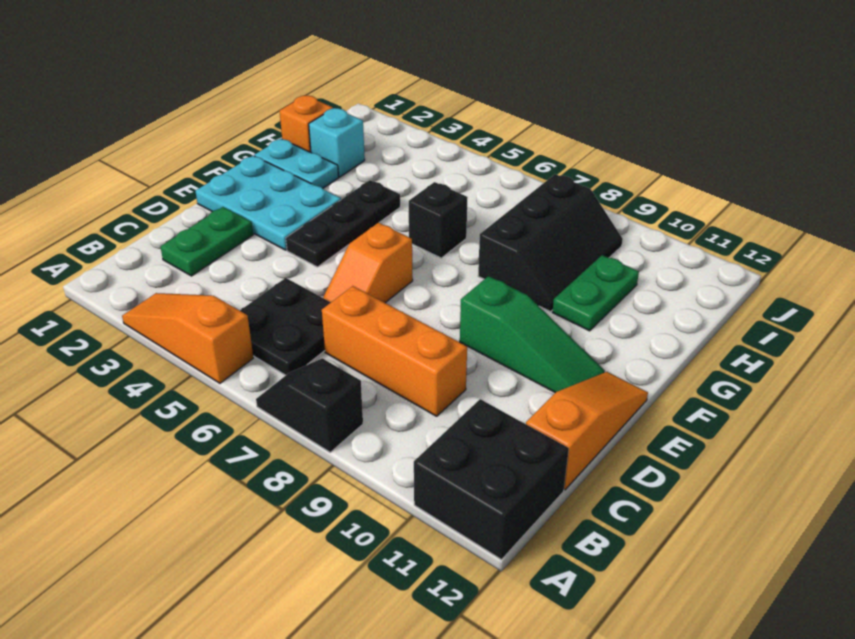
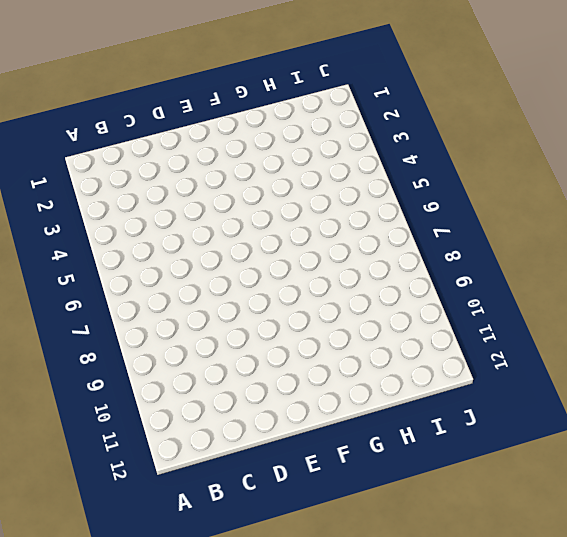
none -> orange slope A3:A5 level 1 top 5
none -> black slope A7:A8 level 1 top 8
none -> black brick A11:B12 level 1

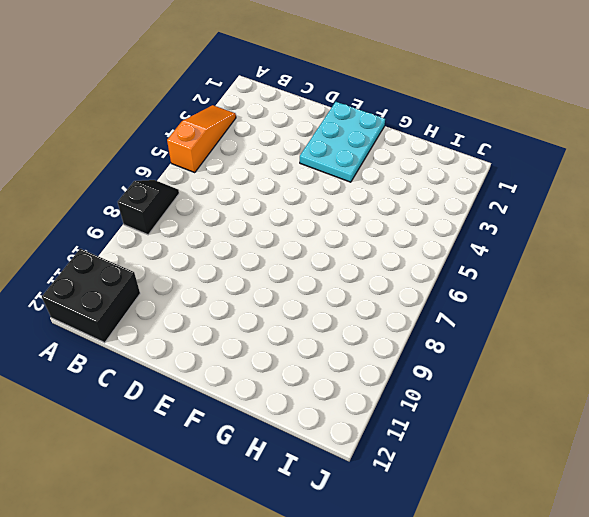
none -> black plate B5:C6 level 1
none -> green plate C2:D2 level 1
none -> orange brick C7:C9 level 1

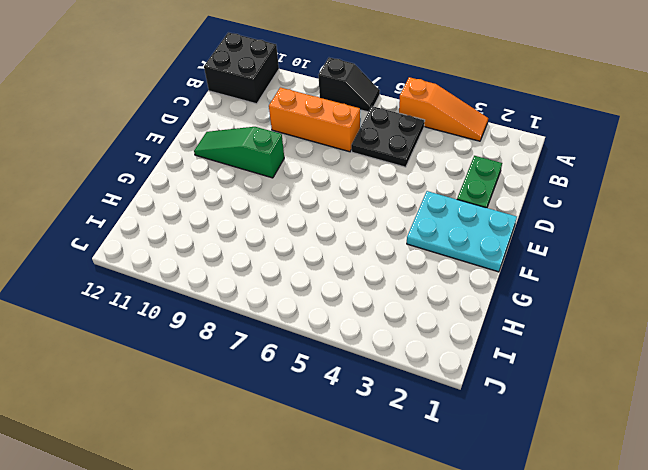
none -> orange slope C12:E12 level 1 top C
none -> orange slope D6:E6 level 1 top E
none -> black plate E4:G4 level 1

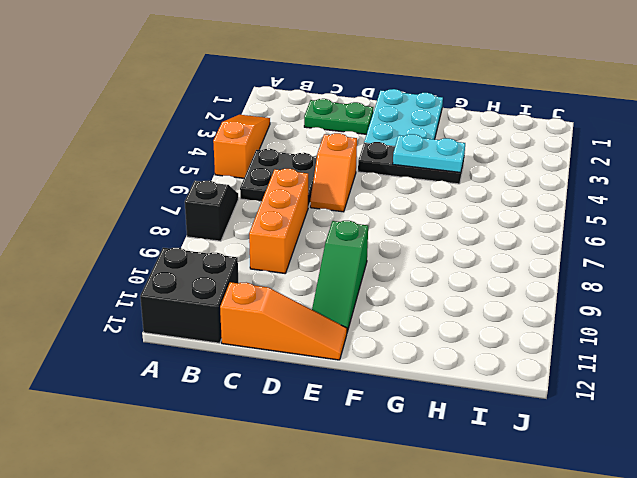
orange slope D5:D6 level 1 top 5 -> orange slope D6:E6 level 1 top E
cyan plate F4:G4 level 2 -> cyan plate G1:G2 level 1
none -> black brick G6 level 1
none -> black slope G8:I9 level 1 top 8
none -> green plate G10:H10 level 1

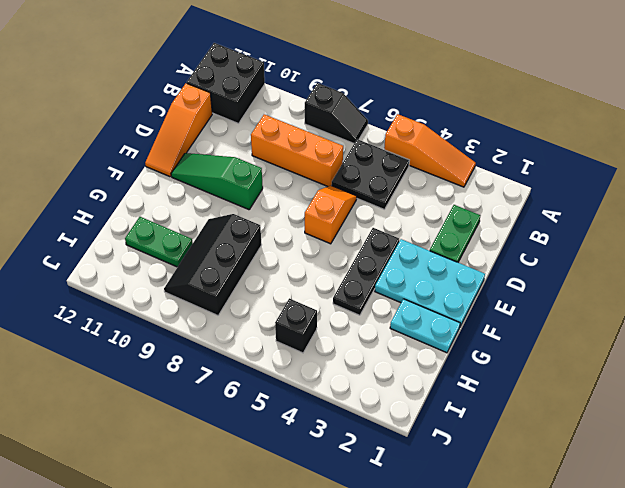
green plate H10:H11 level 1 -> green plate G10:H10 level 1
black brick I5 level 1 -> black brick G6 level 1
none -> orange brick H1 level 1
none -> cyan brick H2 level 1

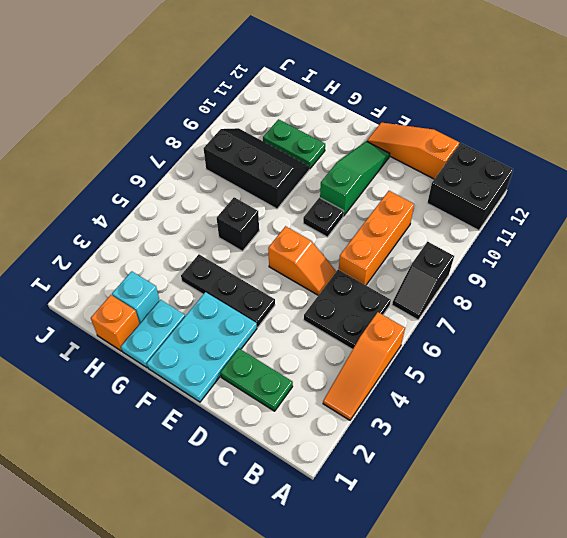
black plate E8 level 1 -> none

